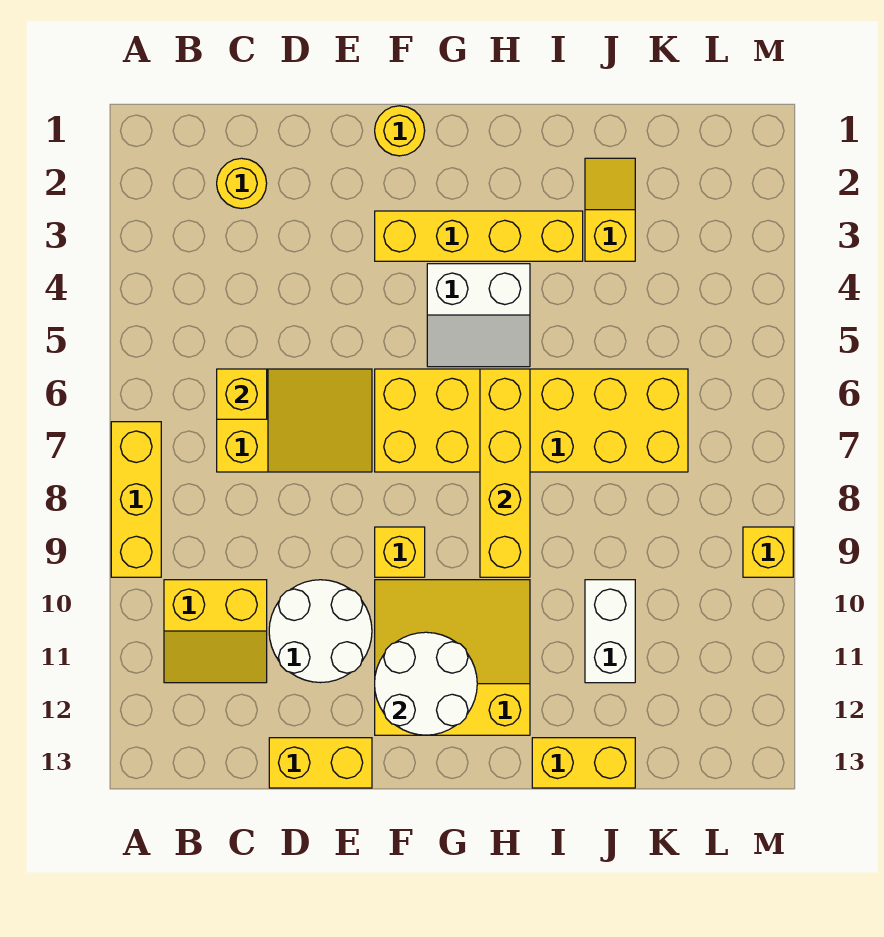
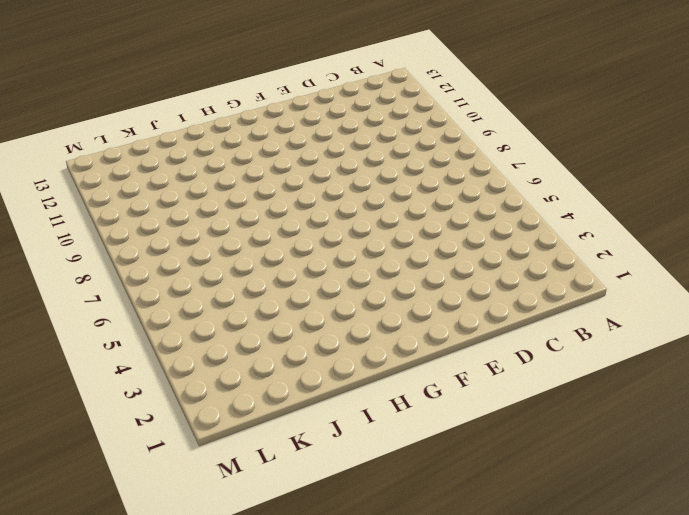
none -> yellow brick A7:A9 level 1
none -> yellow slope B10:C11 level 1 top 10
none -> yellow round brick C2 level 1

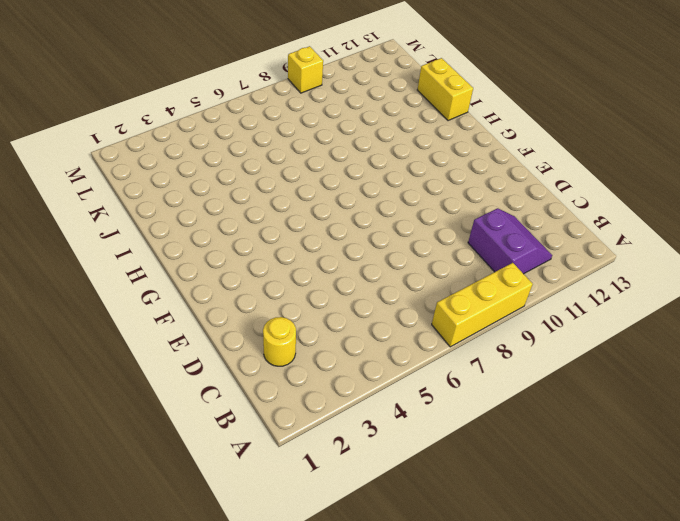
purple slope B10:C11 level 1 top 10 -> yellow slope B10:C11 level 1 top 10
none -> yellow slope C6:E7 level 1 top C
none -> white round brick D10:E11 level 1
none -> yellow brick D13:E13 level 1

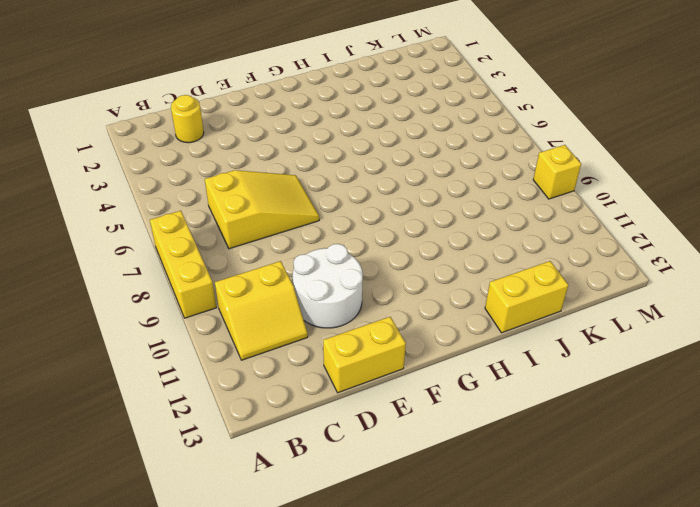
none -> yellow round brick F1 level 1
none -> yellow brick F3:I3 level 1
none -> yellow brick F6:K7 level 1

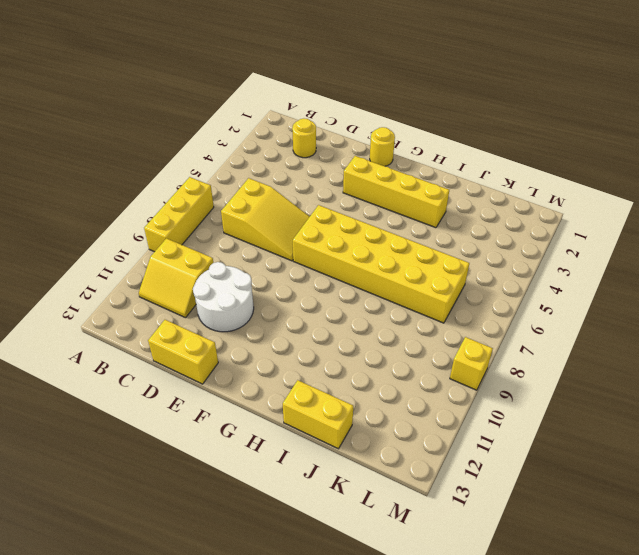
none -> yellow brick F9 level 1
none -> yellow slope F10:H12 level 1 top 12
none -> white slope G4:H5 level 1 top 4

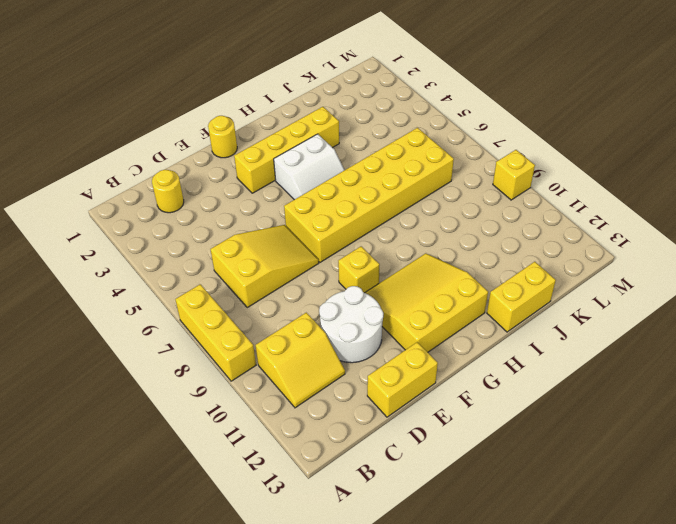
none -> yellow slope J2:J3 level 1 top 3
none -> white brick J10:J11 level 1
none -> yellow brick C6 level 2

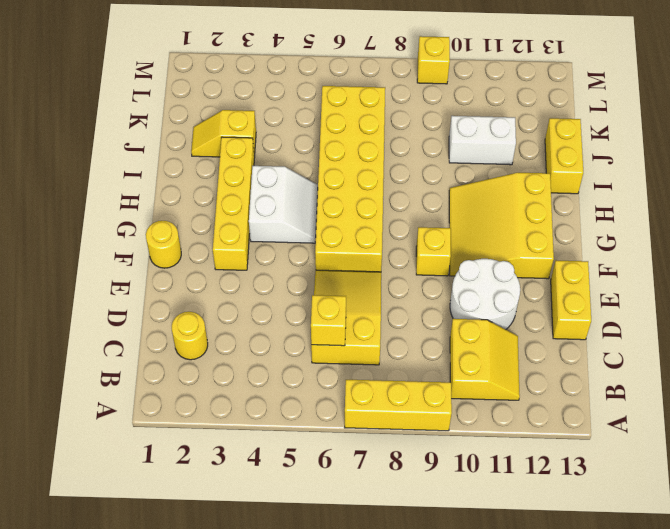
none -> white round brick F11:G12 level 2
none -> yellow brick H6:H9 level 2

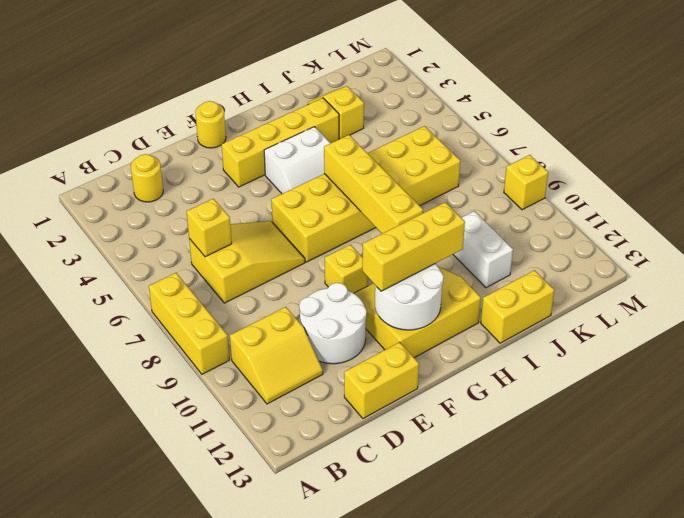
yellow brick F11:H11 level 3 -> none

